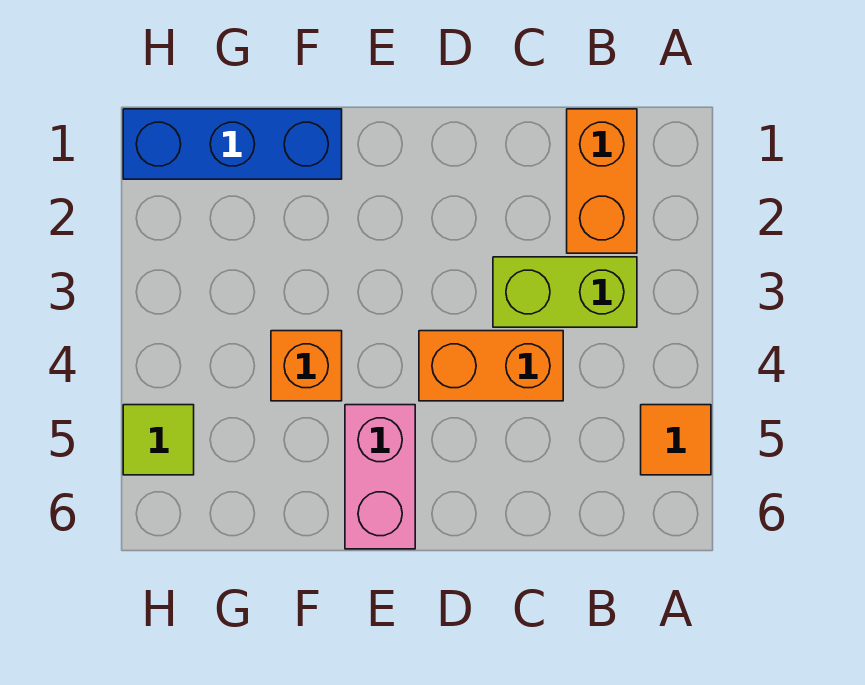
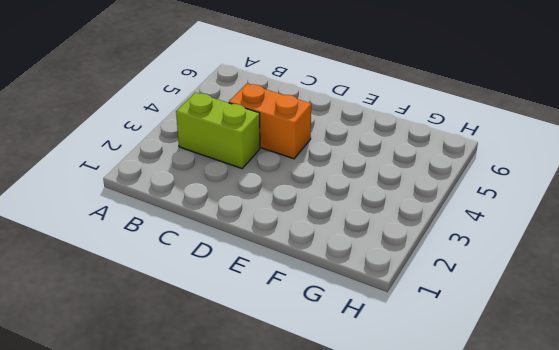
none -> orange tile A5 level 1
none -> orange brick B1:B2 level 1

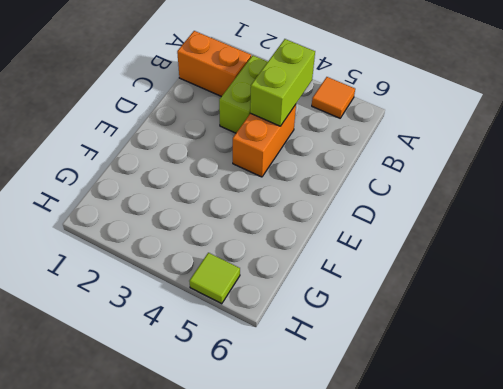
lime brick B4:C4 level 2 -> none
none -> pink brick E5:E6 level 1
none -> blue brick F1:H1 level 1

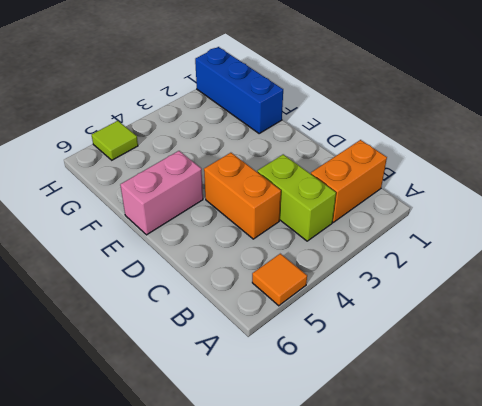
none -> orange brick F4 level 1

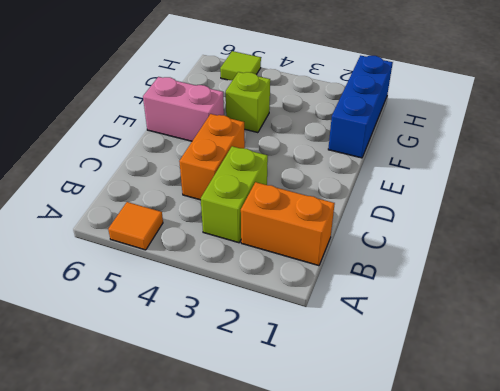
lime brick F4 level 1 -> orange brick F4 level 1

